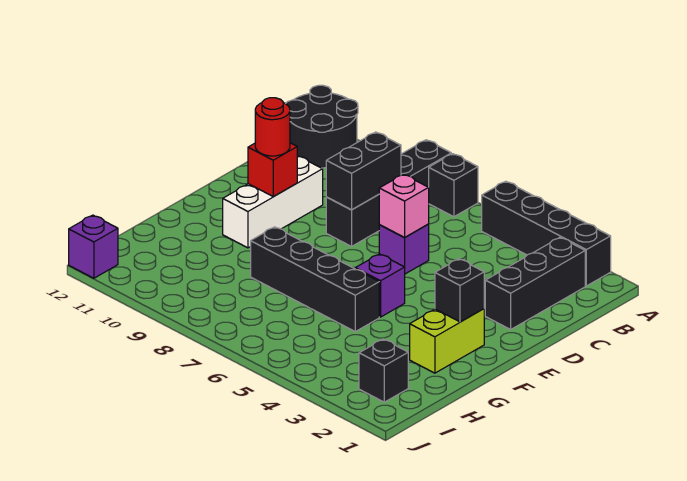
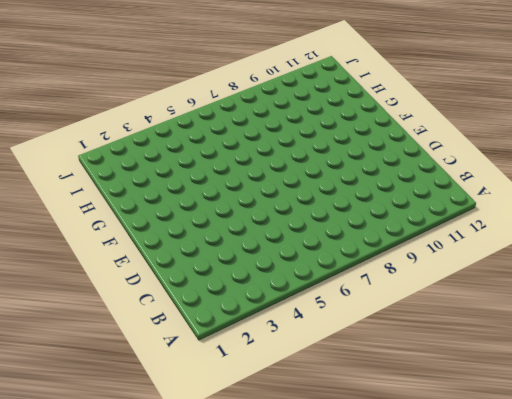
none -> black brick A2:A5 level 1
none -> black brick A7 level 1
none -> black brick A8:D8 level 1

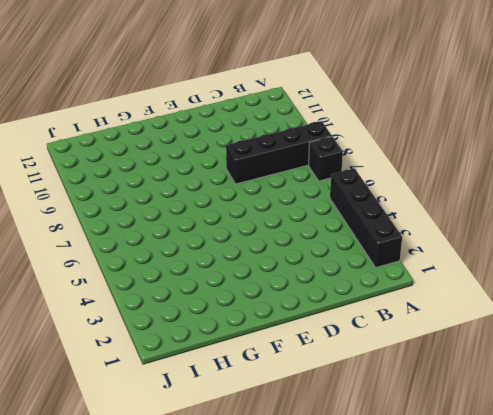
none -> black round brick A11:B12 level 1
none -> black brick B2:D2 level 1
none -> purple brick D6 level 1

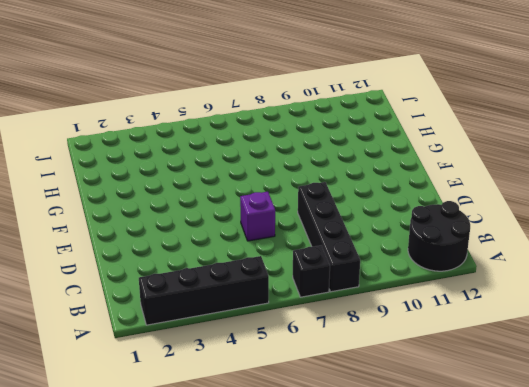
none -> black brick B2:D2 level 1
none -> white brick D10:F10 level 1
none -> lime brick F2:G2 level 1

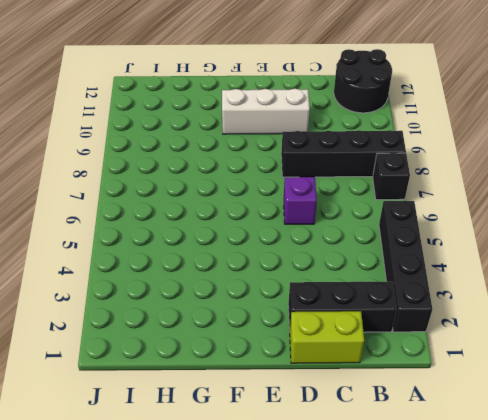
lime brick C1:D1 level 1 -> lime brick F2:G2 level 1
none -> purple brick F5 level 1
none -> black brick G5:G8 level 1
none -> black brick I2 level 1

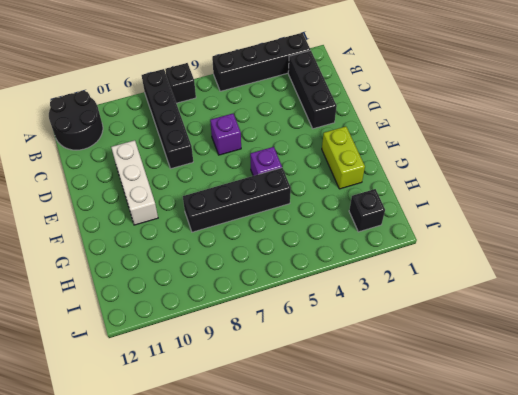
none -> purple brick J12 level 1
none -> black brick C8:D8 level 2
none -> pink brick D6 level 2

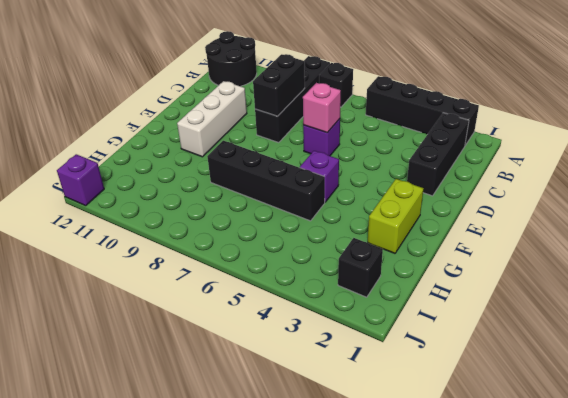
none -> red brick E10 level 2
none -> black brick F2 level 2
none -> red round brick E10 level 3

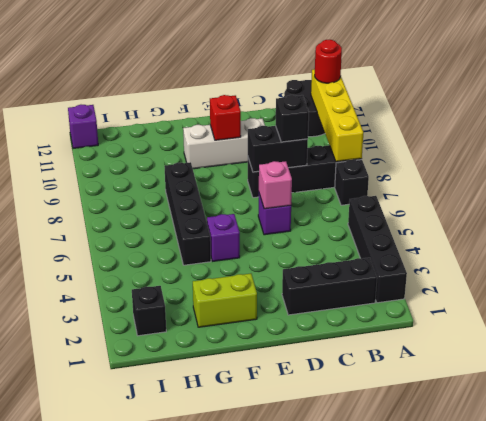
yellow brick A8:A11 level 2 -> none
red round brick A11 level 3 -> red round brick E10 level 3
black brick C8 level 3 -> black brick F2 level 2

